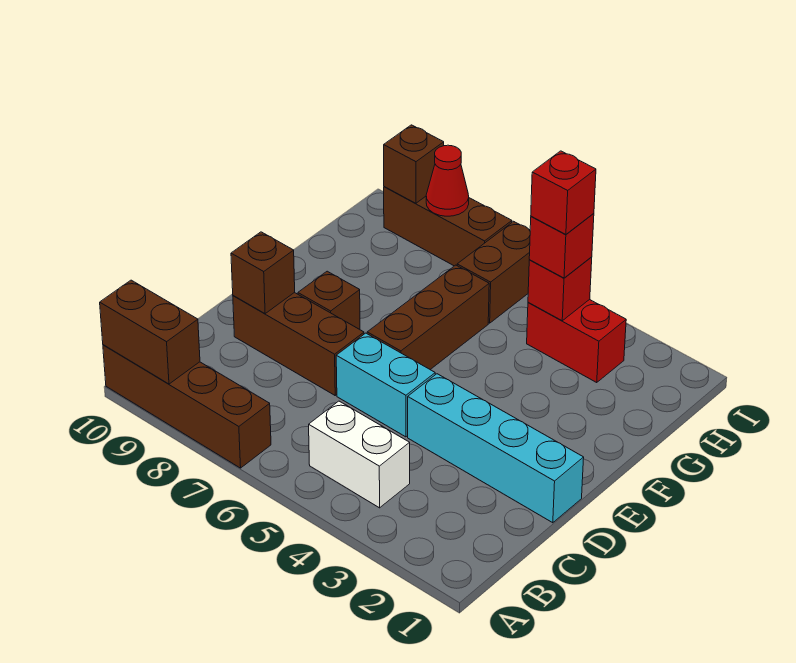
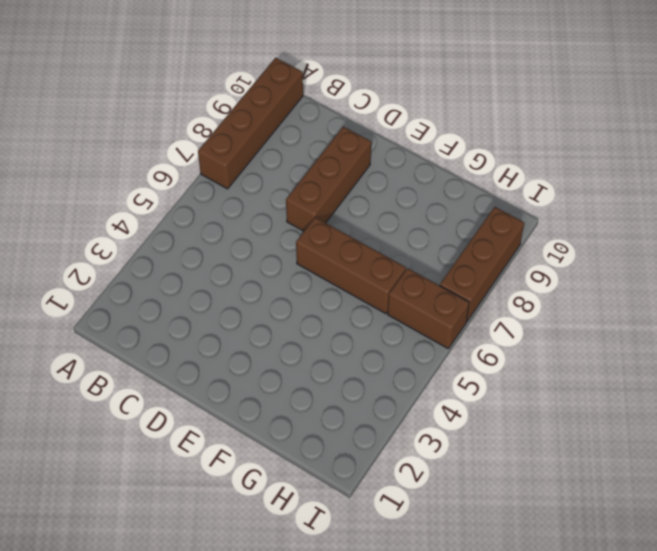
none -> white brick B4:B5 level 1
none -> cyan brick D1:D4 level 1
none -> cyan brick D5:D6 level 1

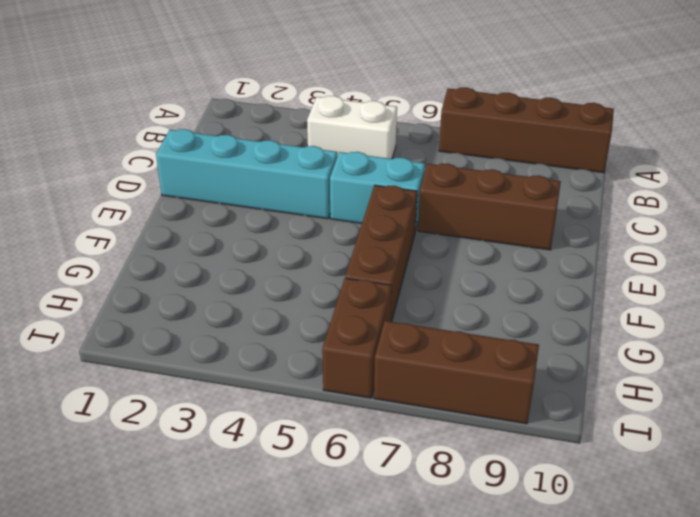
none -> brown brick E8 level 1
none -> red brick H3:H4 level 1
none -> brown brick A9:A10 level 2

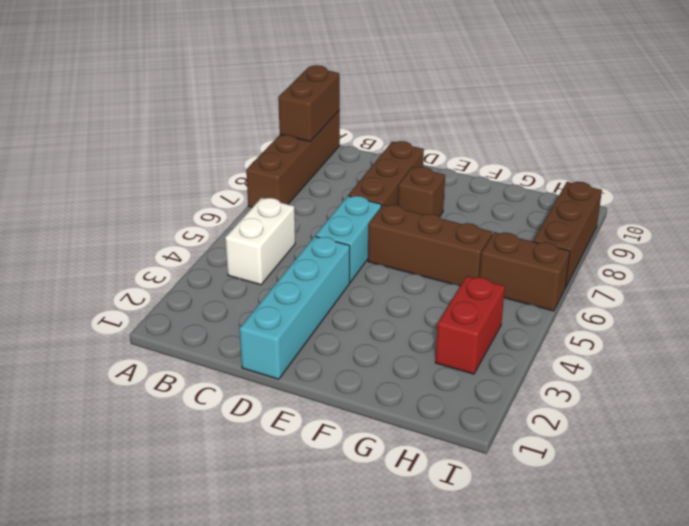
none -> brown brick D9 level 2
none -> red brick H4 level 2
none -> red cone I8 level 2

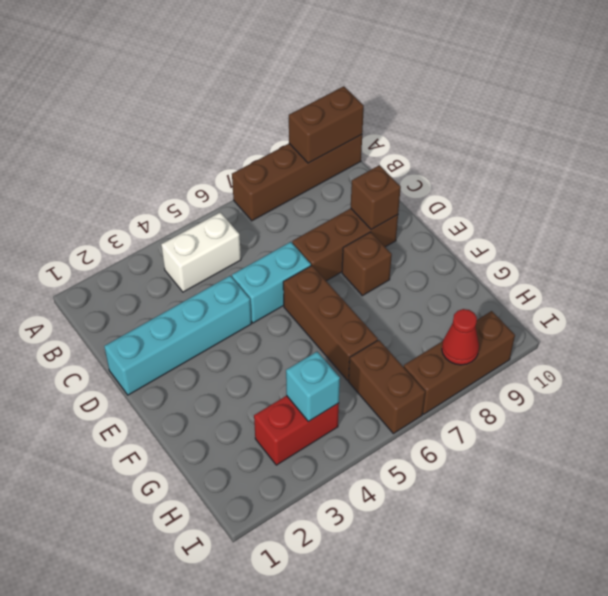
cyan brick H4 level 2 -> red brick H4 level 2
none -> brown brick I9 level 2
none -> red brick H4 level 3
none -> red brick H4 level 4

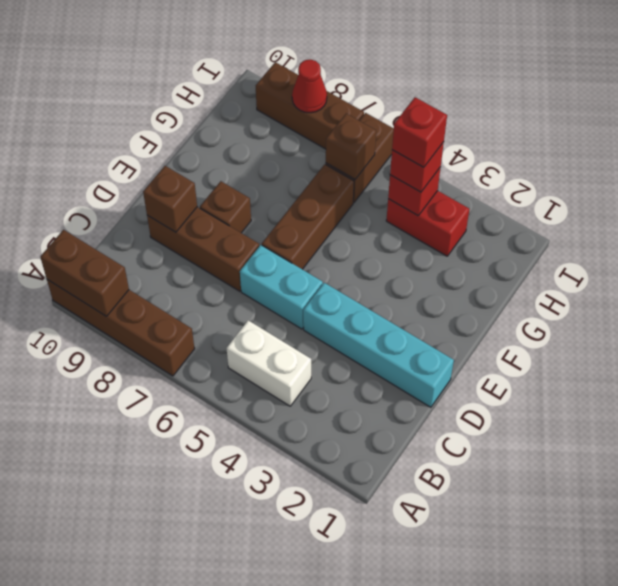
brown brick H6 level 2 -> brown brick I9 level 2

